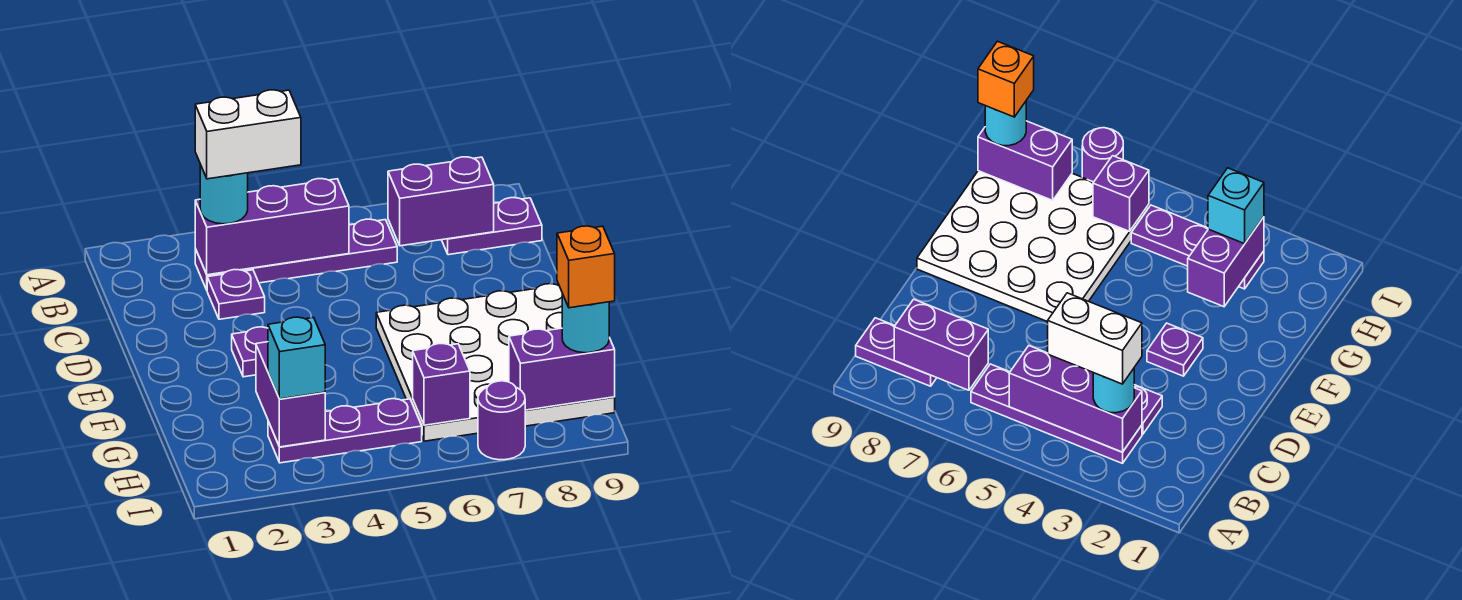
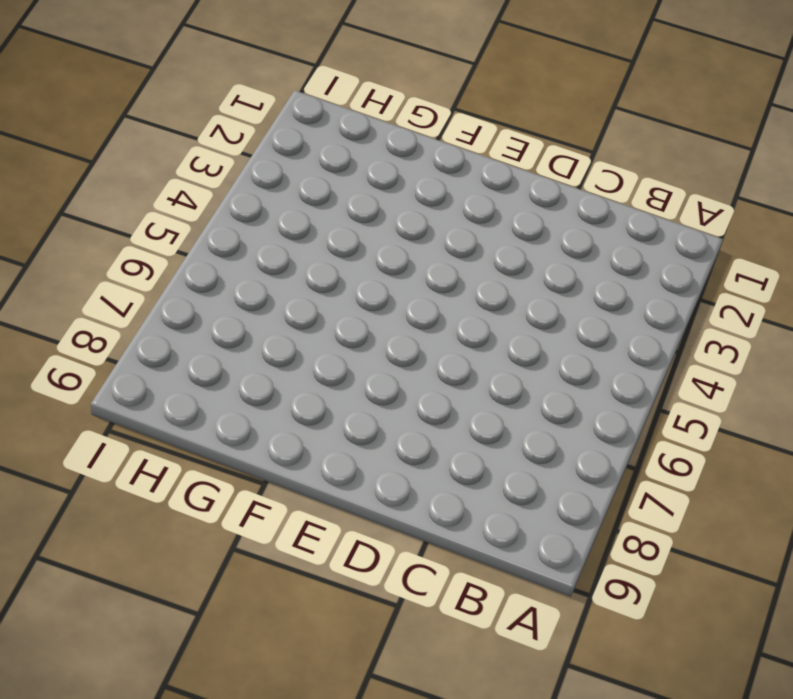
none -> purple plate B3:B6 level 1
none -> purple plate B8:B9 level 1
none -> purple plate C3 level 1

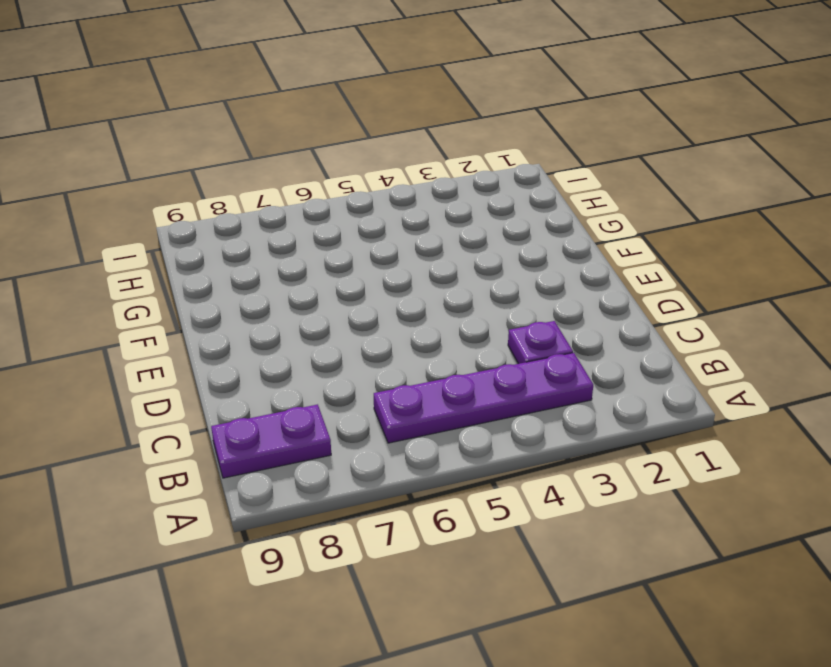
none -> purple plate E3 level 1
none -> white plate E6:H9 level 1
none -> purple plate H3:H5 level 1

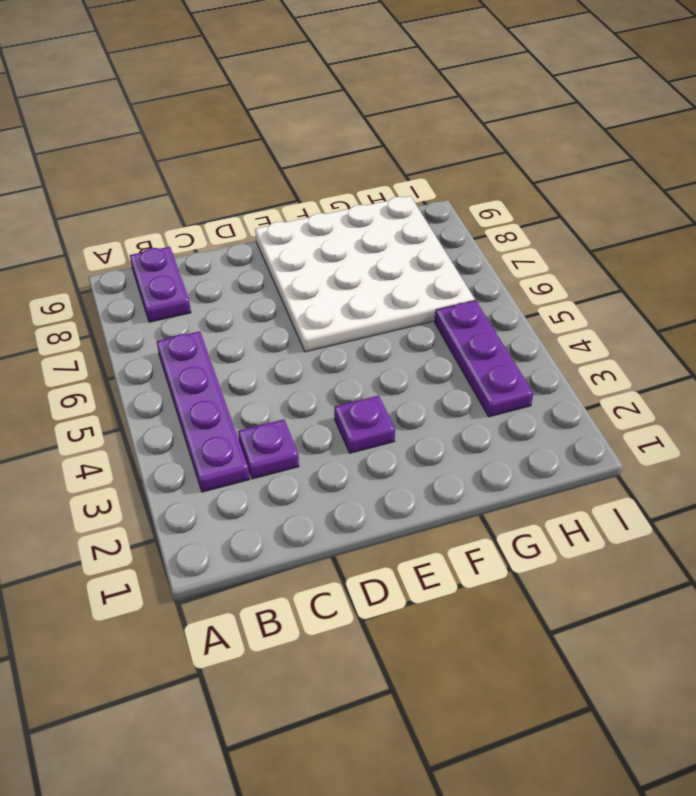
none -> purple round brick I7 level 1
none -> purple brick B3:B5 level 2
none -> purple brick B7:B8 level 2

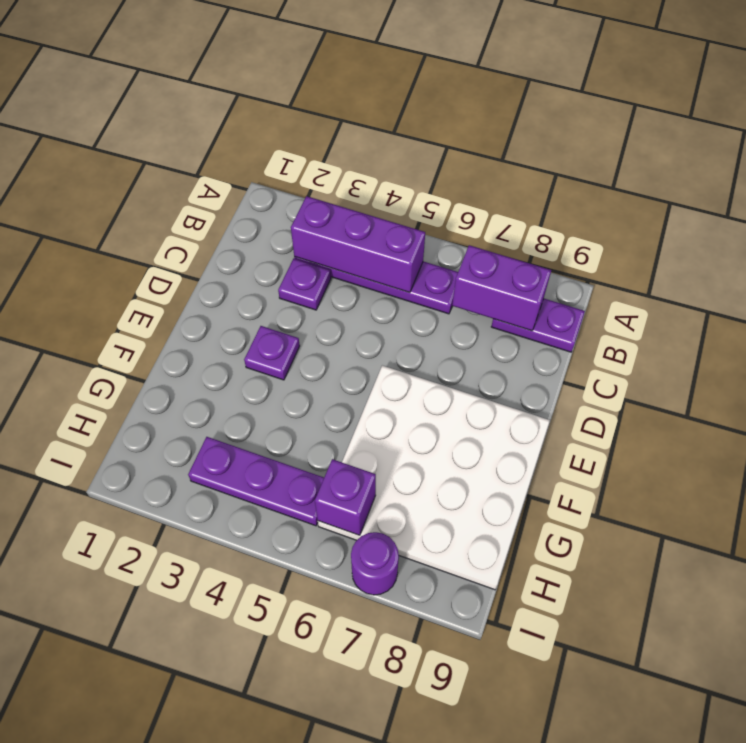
none -> purple brick G3:H3 level 2
none -> purple brick H8:H9 level 2
none -> cyan round brick B3 level 3

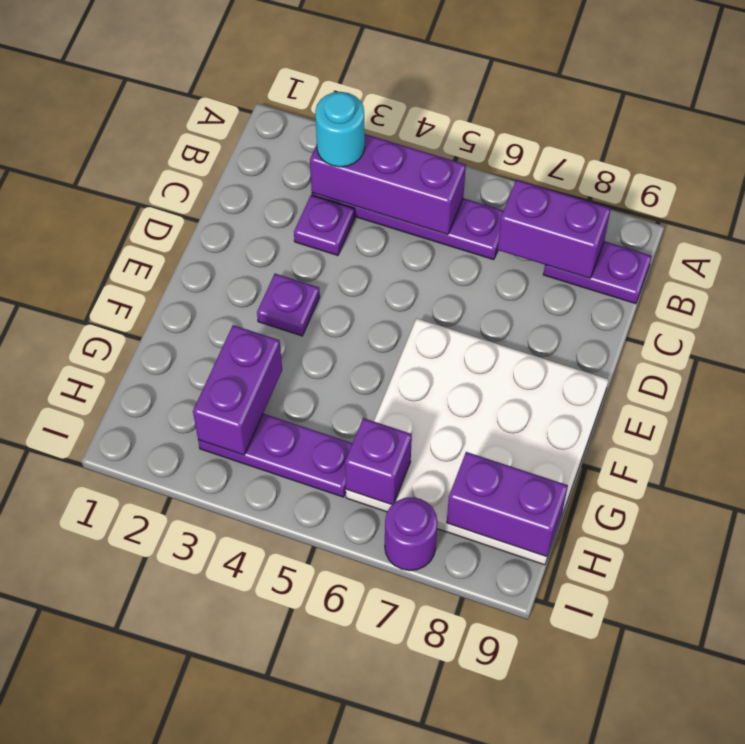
none -> cyan brick H3 level 3
none -> cyan round brick H9 level 3
none -> white brick B3:B4 level 4

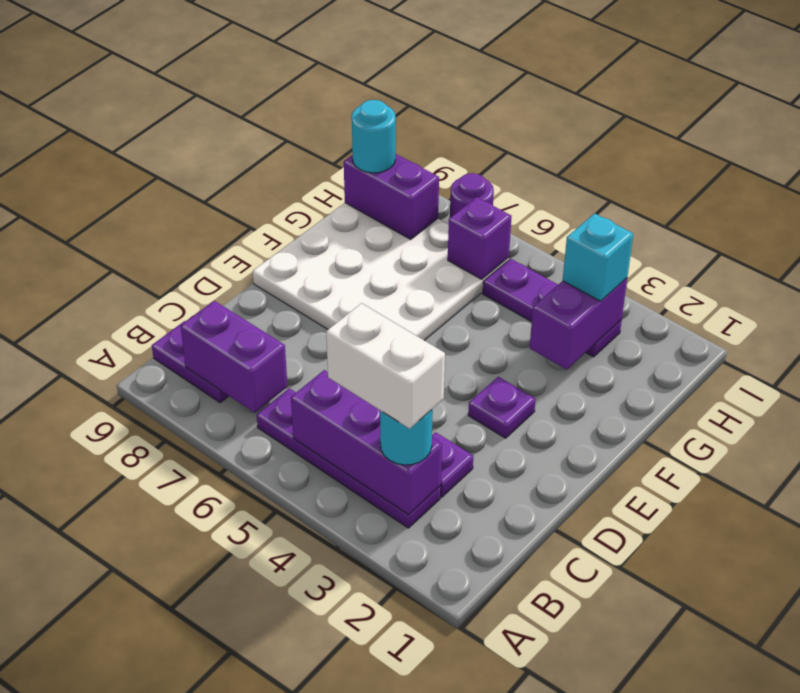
none -> orange brick H9 level 4

